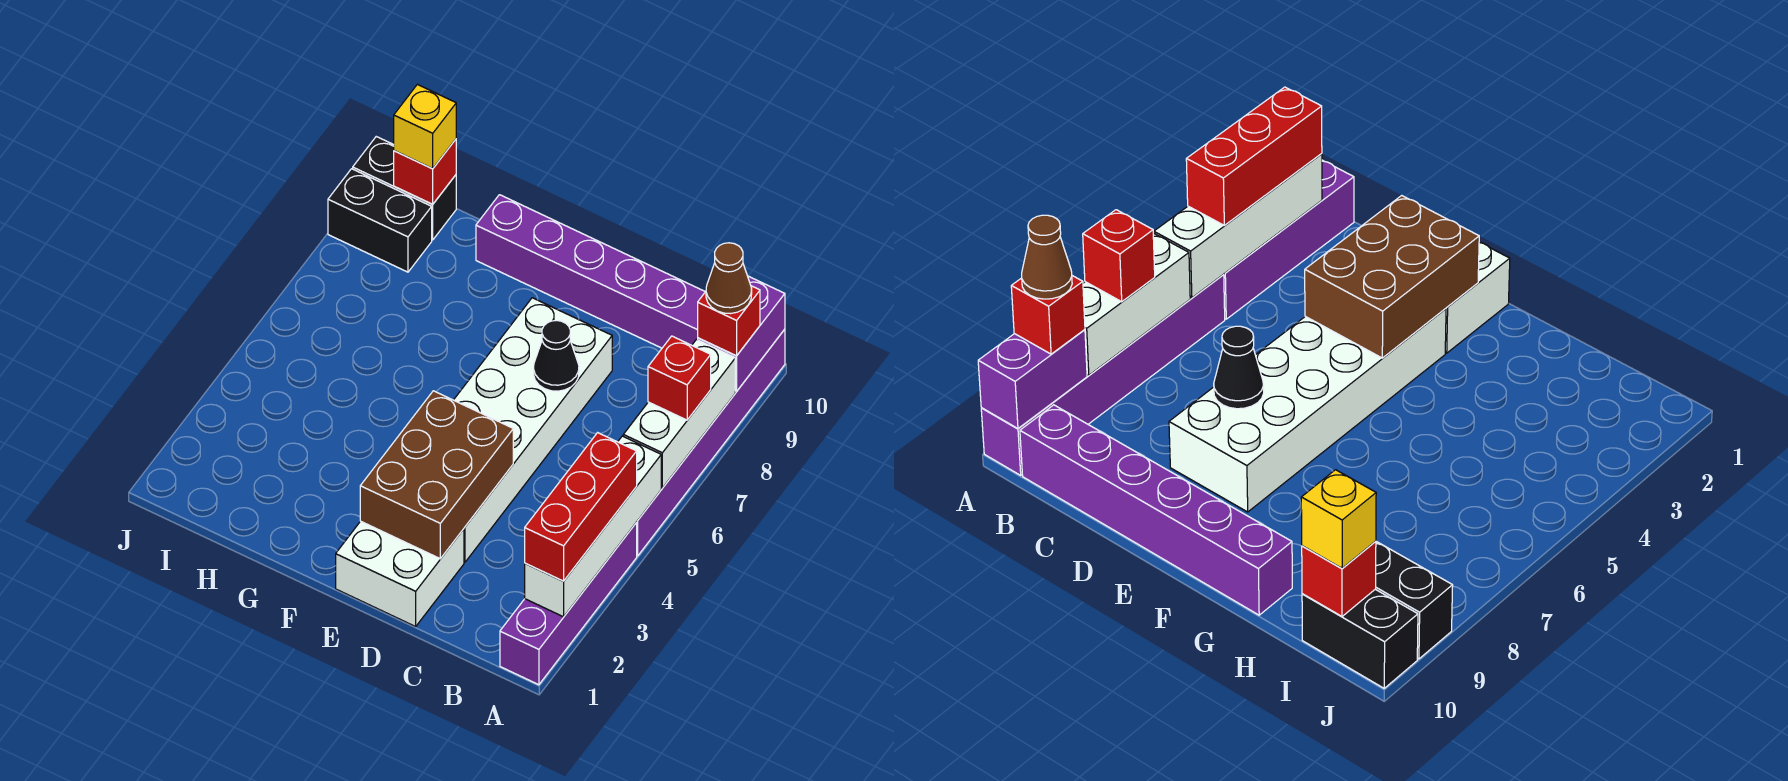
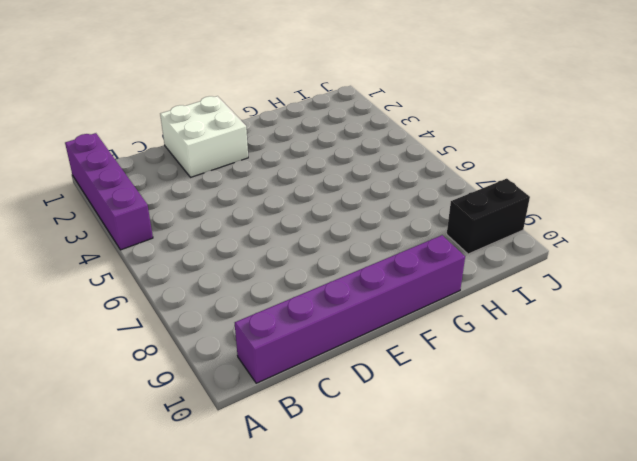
none -> purple brick A5:A10 level 1
none -> white brick D3:E8 level 1
none -> black brick I10:J10 level 1

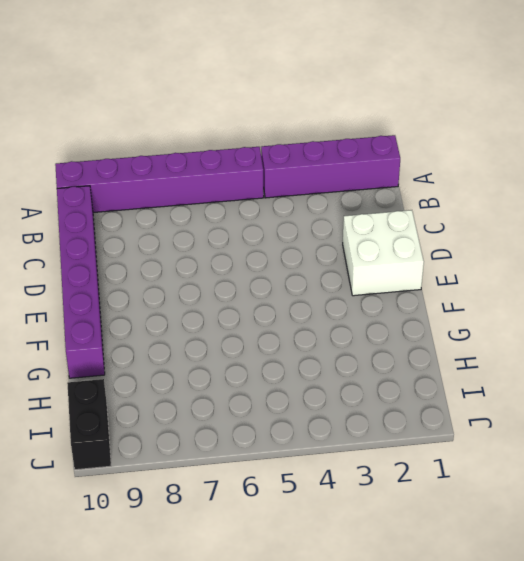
none -> white brick D3:E8 level 1
none -> black brick I9:J9 level 1
none -> white brick A2:A5 level 2

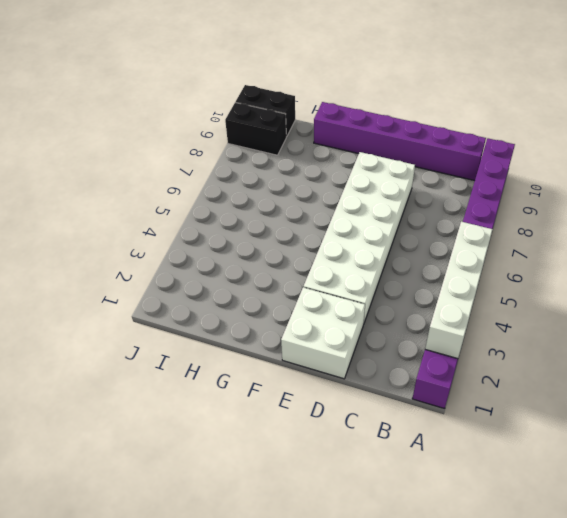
none -> white brick A6:A8 level 2
none -> purple brick A9:A10 level 2
none -> brown brick D2:E4 level 2

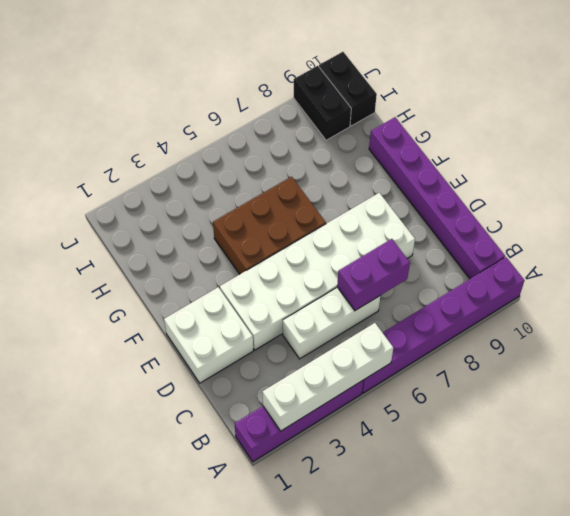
white brick C4:C6 level 1 -> white brick A6:A8 level 2
purple brick C6:C7 level 2 -> purple brick A9:A10 level 2
brown brick F4:G6 level 1 -> brown brick D2:E4 level 2
none -> black cone D7 level 2
none -> red brick I10 level 2
none -> red brick A2:A4 level 3

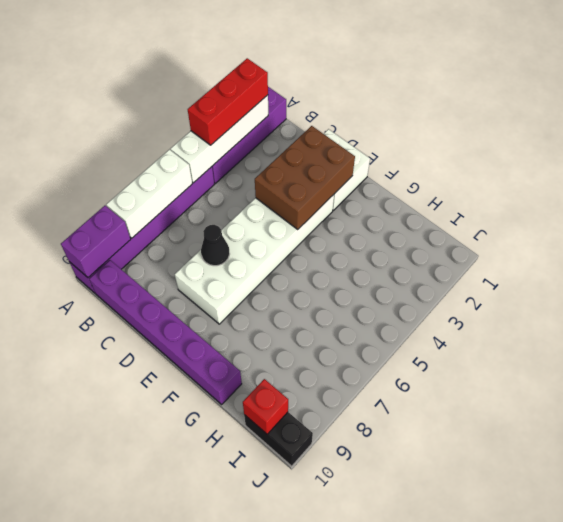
none -> black brick I9:J9 level 1
none -> red brick A7 level 3
none -> red brick A9 level 3

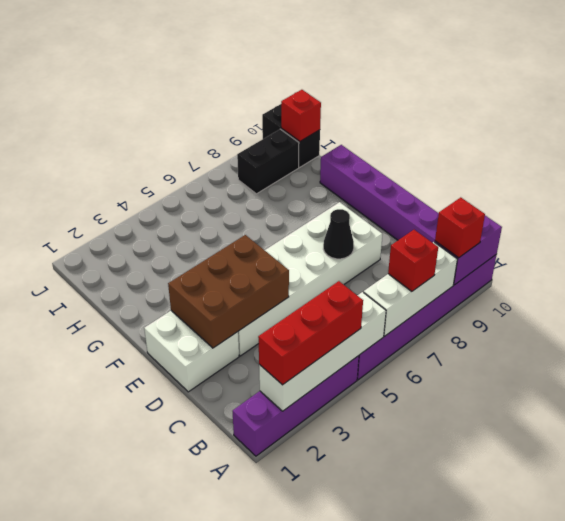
black brick I8:I9 level 1 -> black brick I9:J9 level 1
none -> yellow brick I10 level 3
none -> brown cone A9 level 4

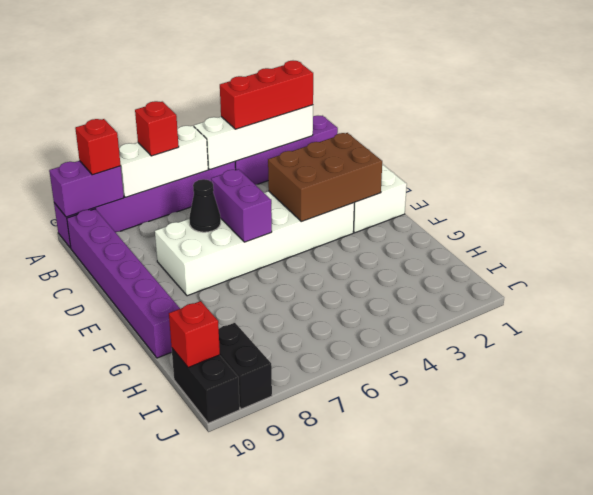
purple brick D6:E6 level 2 -> none
none -> yellow brick I10 level 3
none -> brown cone A9 level 4

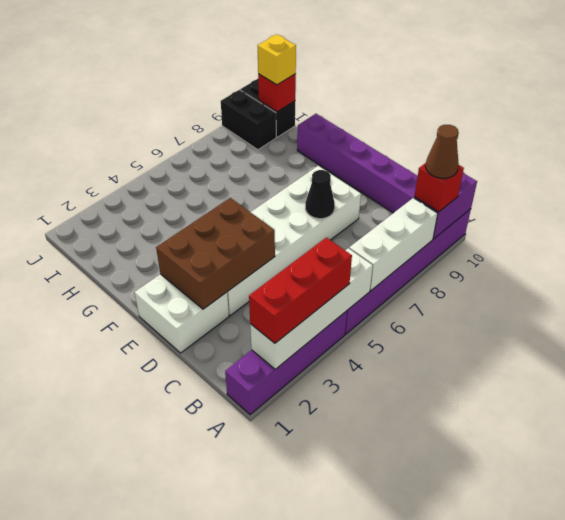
none -> red brick A7 level 3

